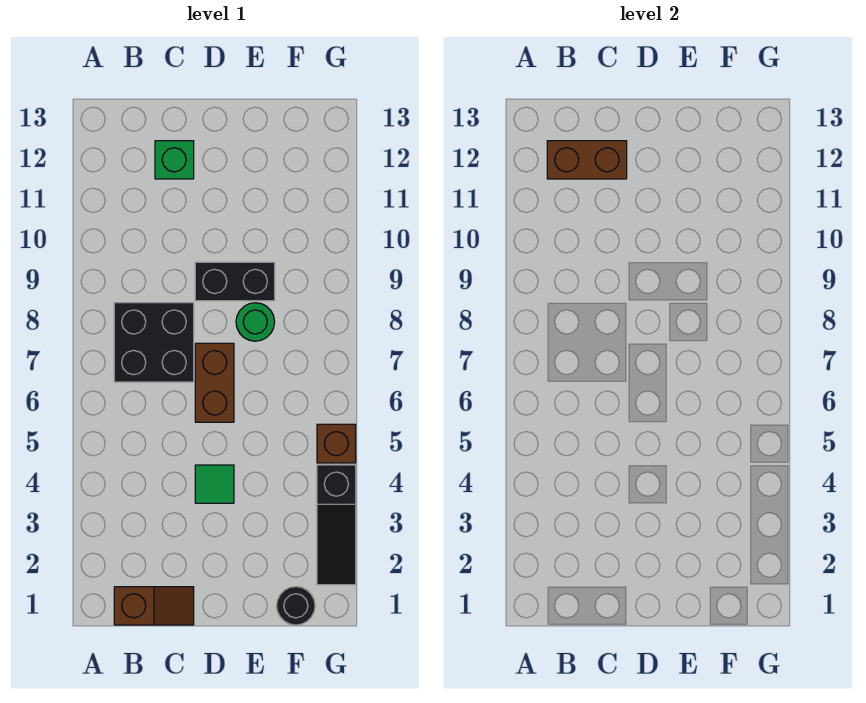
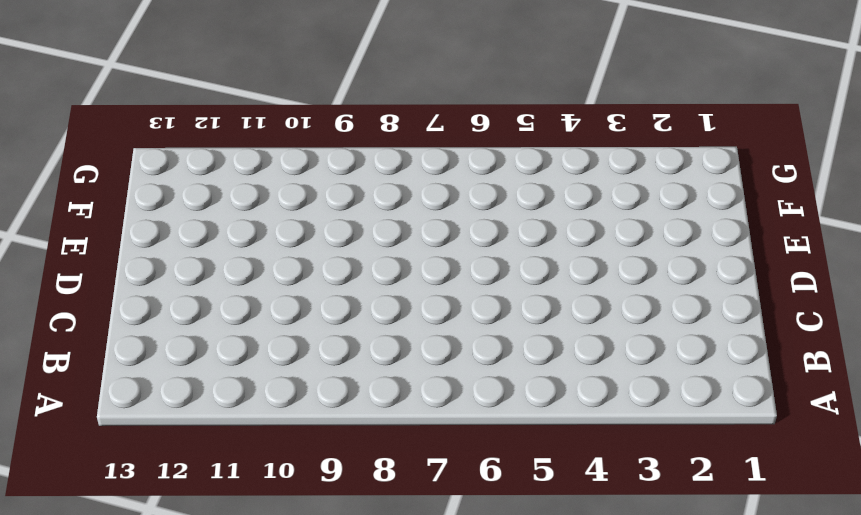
none -> brown slope B1:C1 level 1 top B
none -> black brick B7:C8 level 1

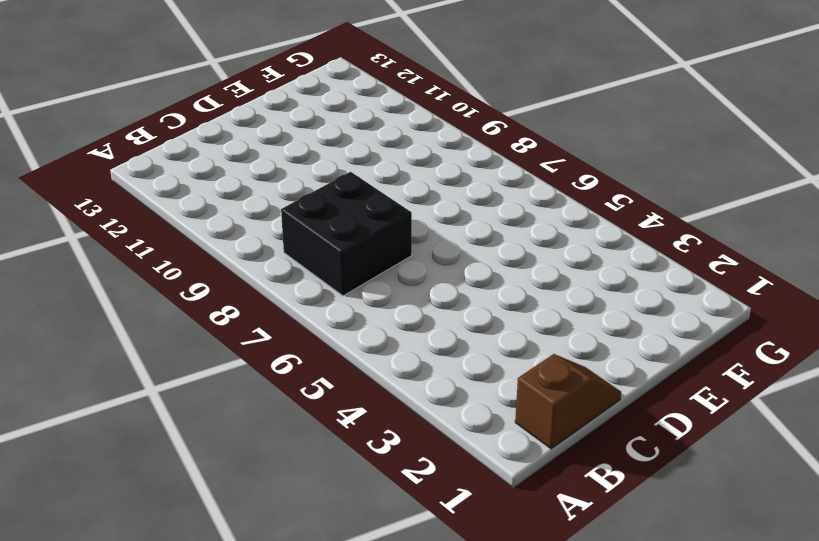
none -> green brick C12 level 1
none -> green tile D4 level 1

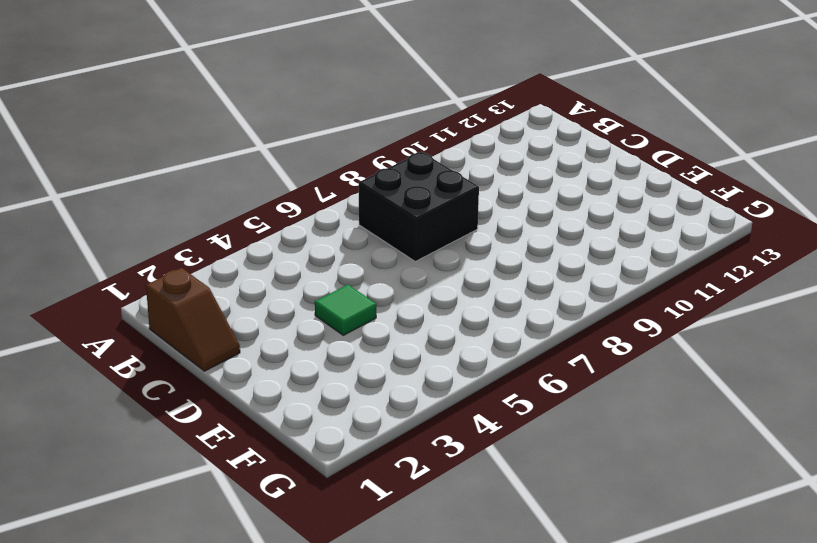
none -> green brick C12 level 1
none -> brown brick D6:D7 level 1

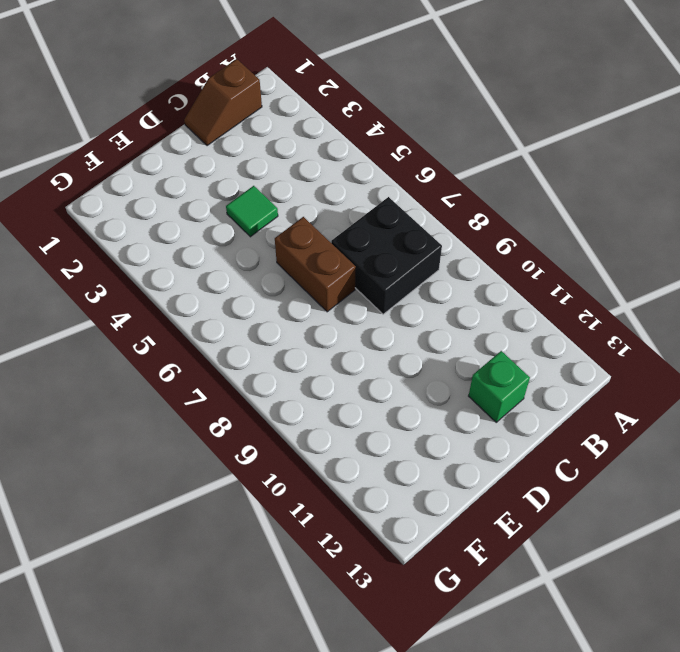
none -> black brick D9:E9 level 1
none -> green round brick E8 level 1

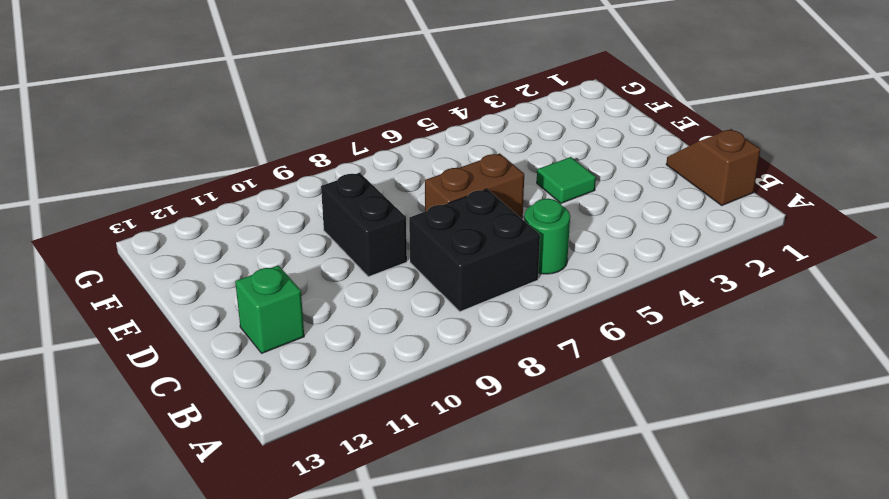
green round brick B6 level 1 -> green round brick E8 level 1
none -> black round brick F1 level 1
none -> black slope G2:G4 level 1 top 4

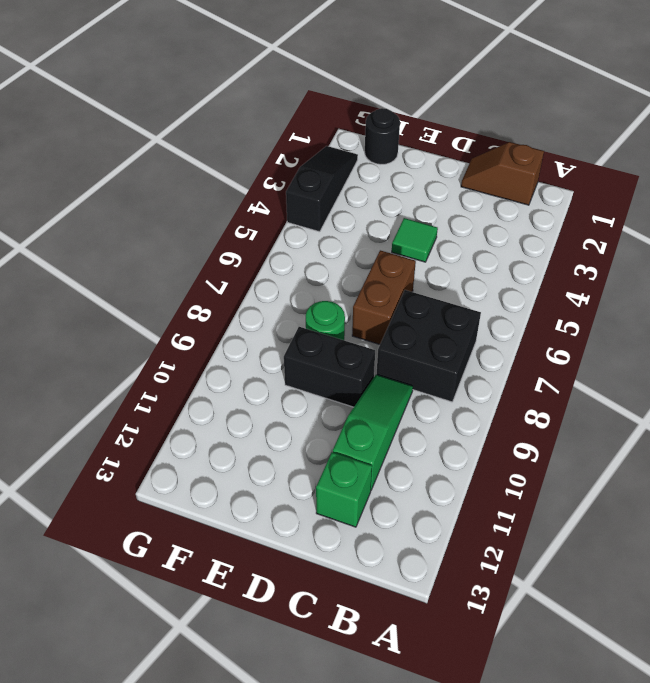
green slope C9:C11 level 1 top 11 -> none
none -> brown brick G5 level 1
none -> brown brick B12:C12 level 2

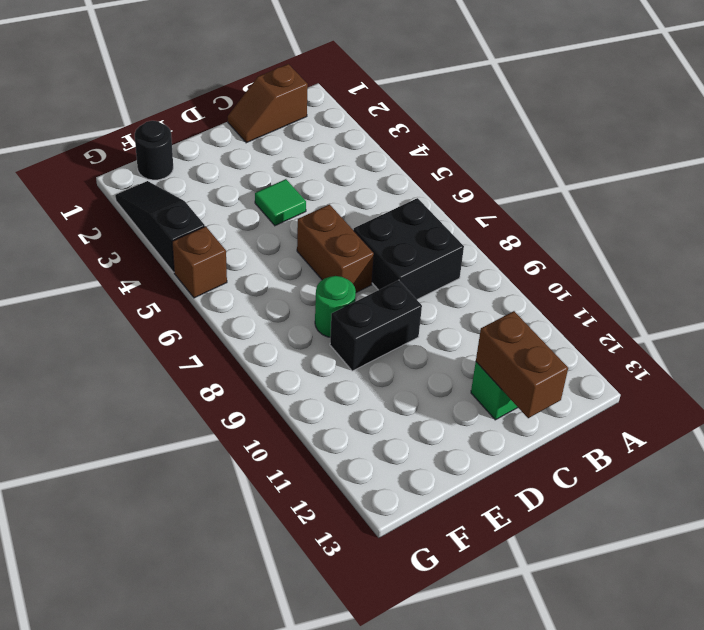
brown brick C12:C13 level 2 -> brown brick B12:C12 level 2

